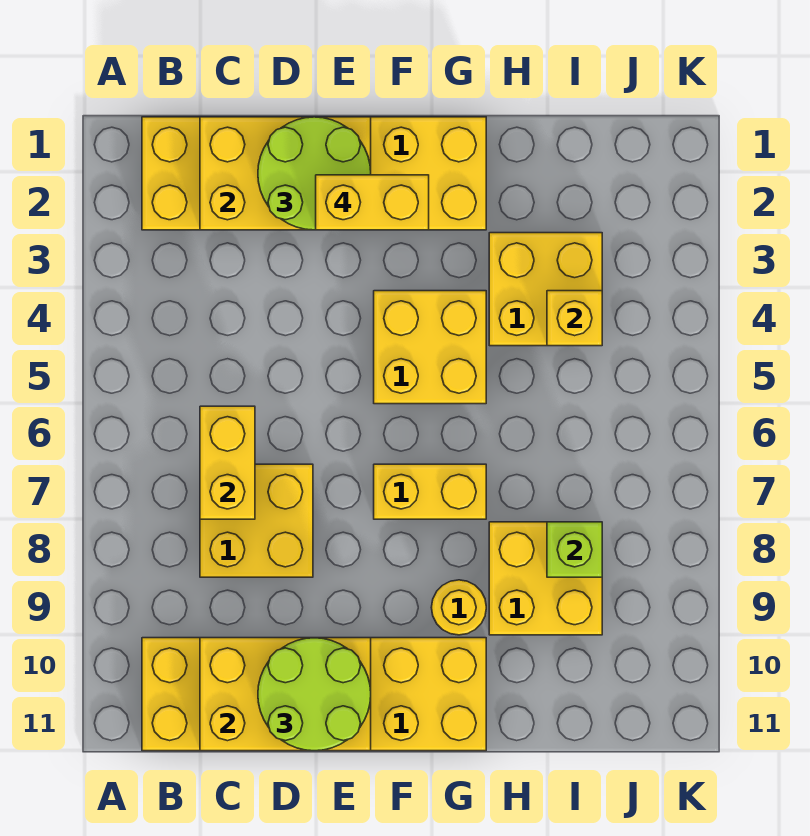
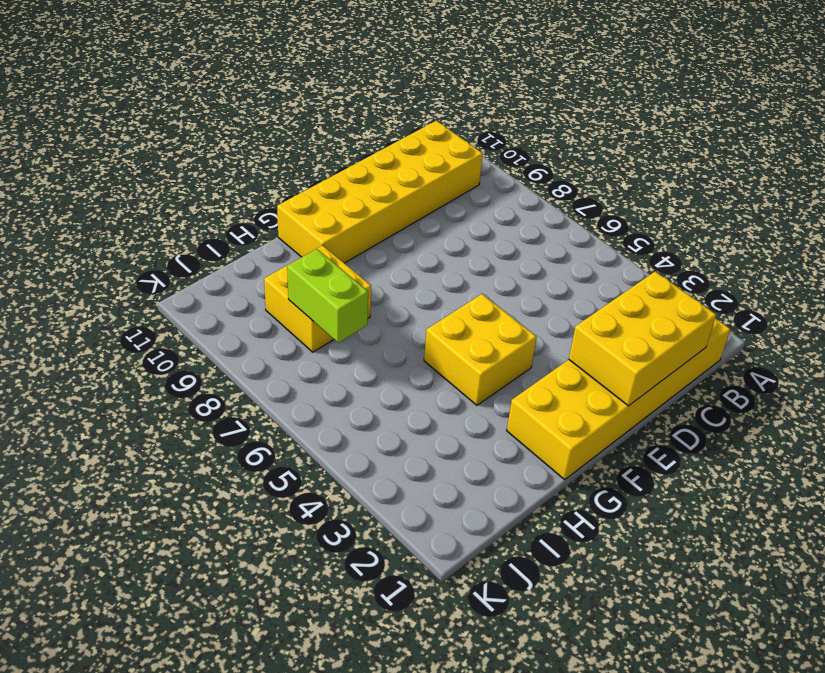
lime brick I7:I8 level 2 -> lime brick I8 level 2
none -> yellow brick C7:D8 level 1
none -> yellow brick F7:G7 level 1
none -> yellow round brick G9 level 1

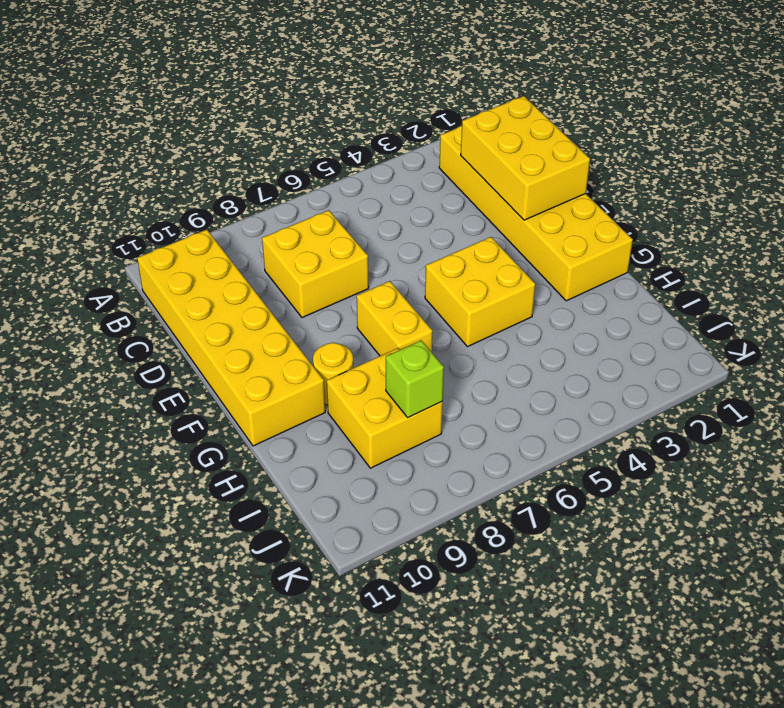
none -> yellow brick H3:I4 level 1
none -> yellow brick C6:C7 level 2
none -> yellow brick C10:E11 level 2

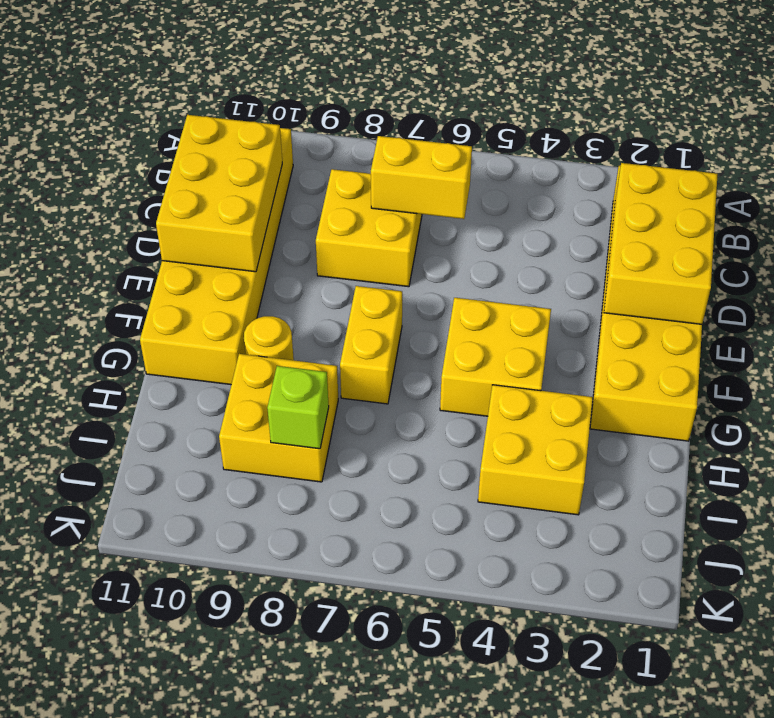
none -> yellow brick I4 level 2
none -> lime round brick D1:E2 level 3
none -> lime round brick D10:E11 level 3

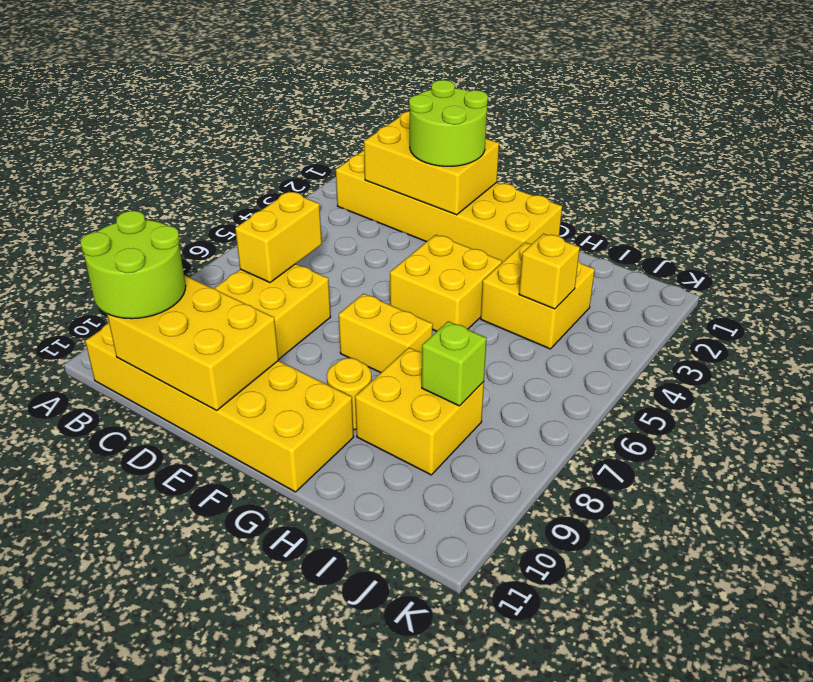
lime round brick B10:C11 level 3 -> lime round brick D10:E11 level 3
none -> yellow brick E2:F2 level 4

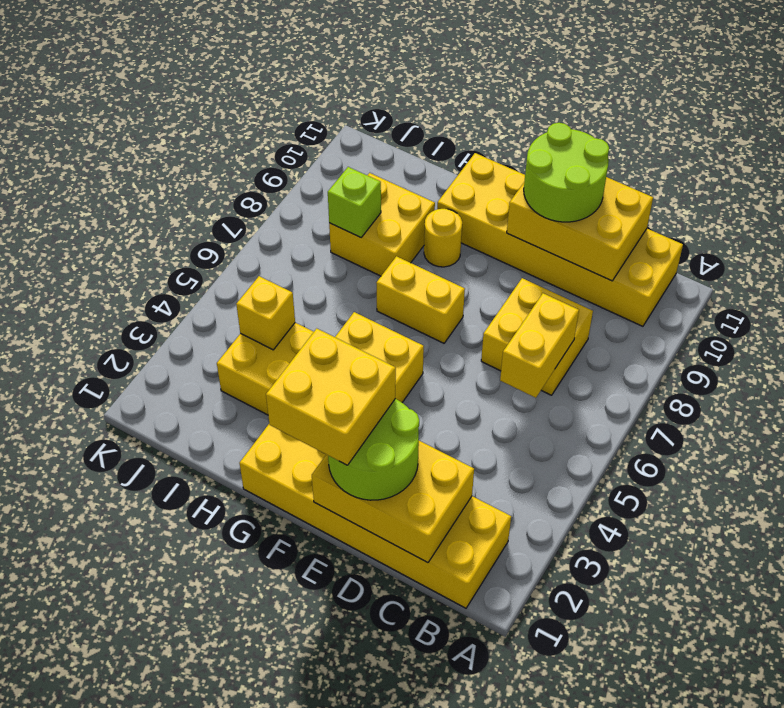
yellow brick E1:F2 level 4 -> yellow brick E2:F2 level 4

